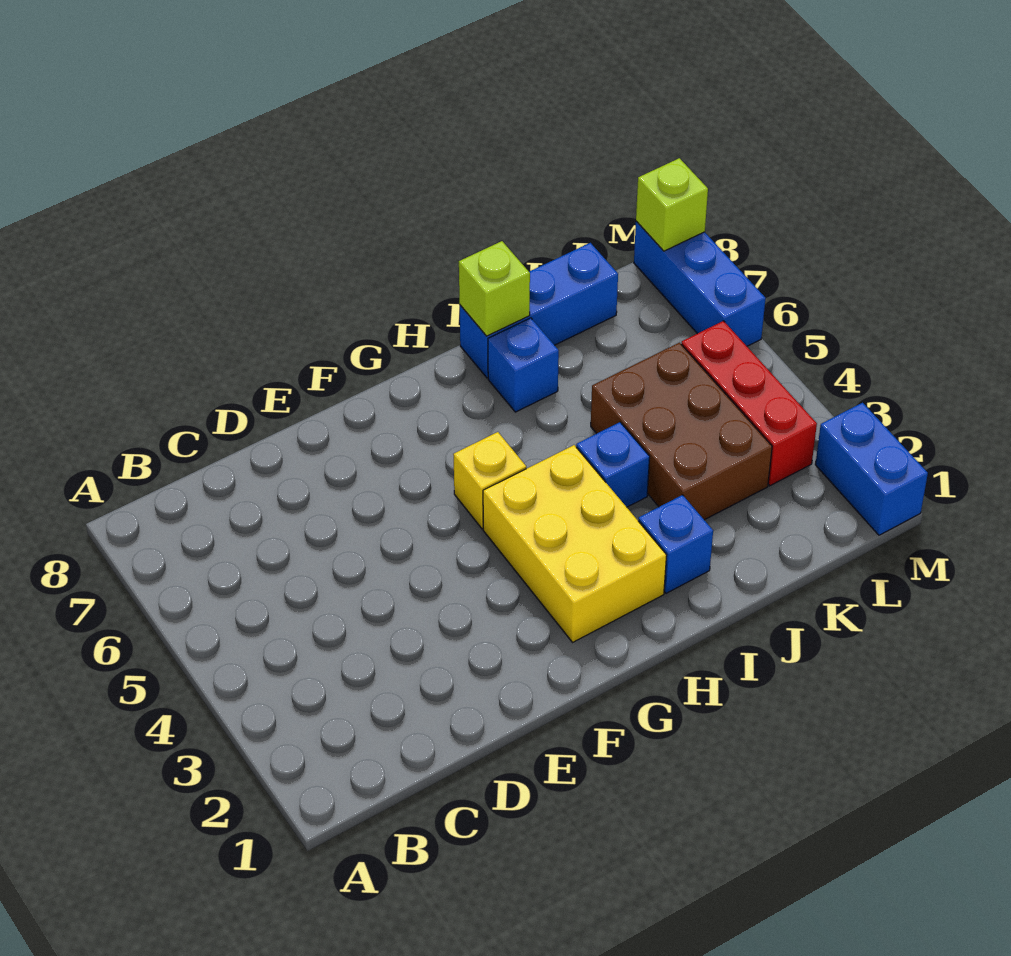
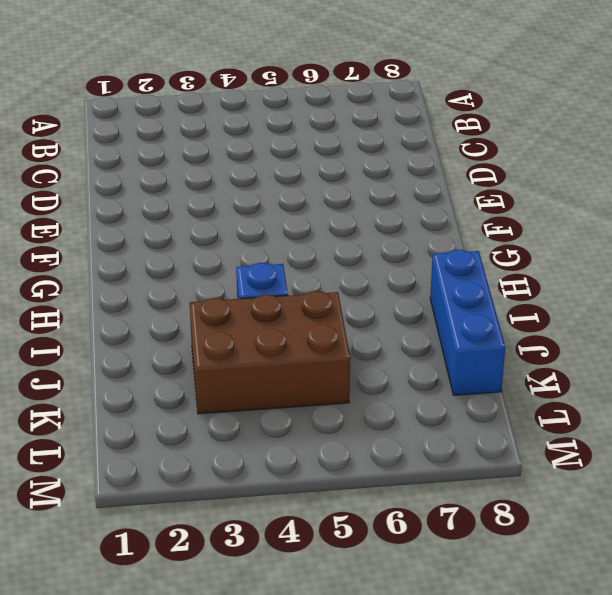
none -> yellow brick G2:H4 level 1
none -> yellow brick G5 level 1
none -> blue brick I2 level 1

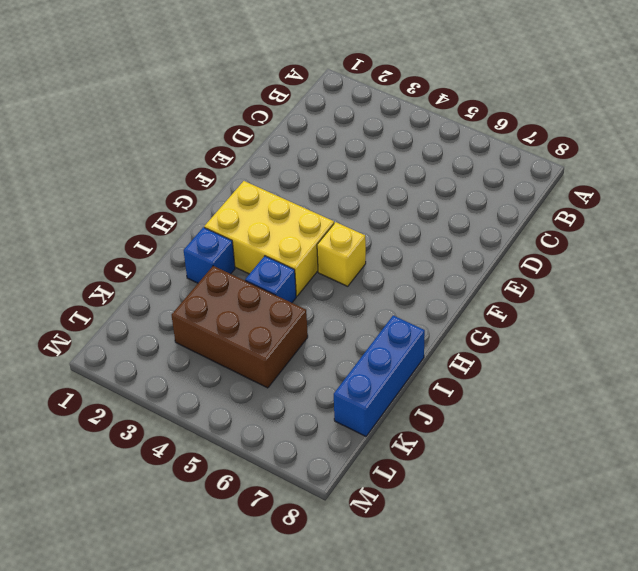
none -> blue brick I7 level 1
none -> red brick L3:L5 level 1
none -> blue brick M1:M2 level 1

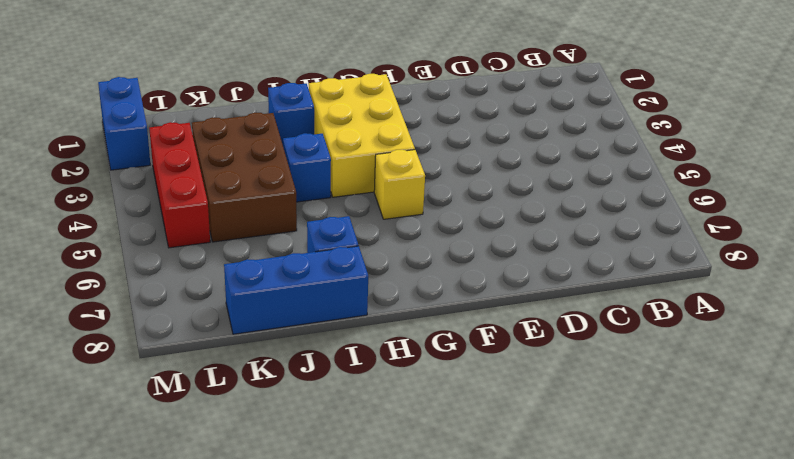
none -> blue brick M6:M8 level 1
none -> lime brick I8 level 2
none -> lime brick M8 level 2

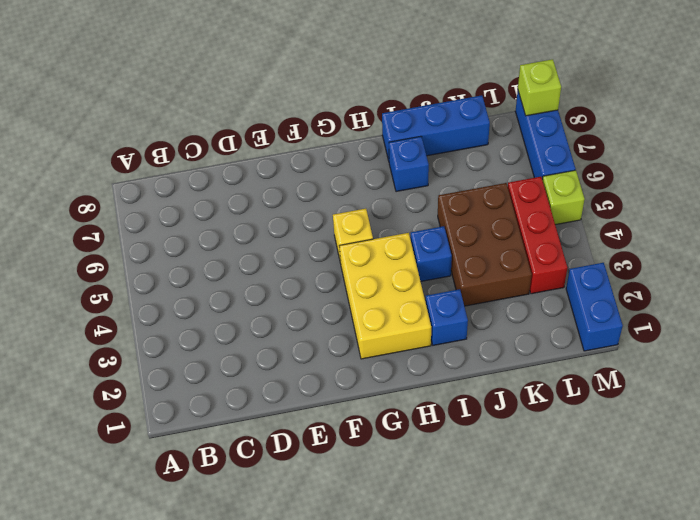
lime brick M5 level 1 -> lime brick I8 level 2

